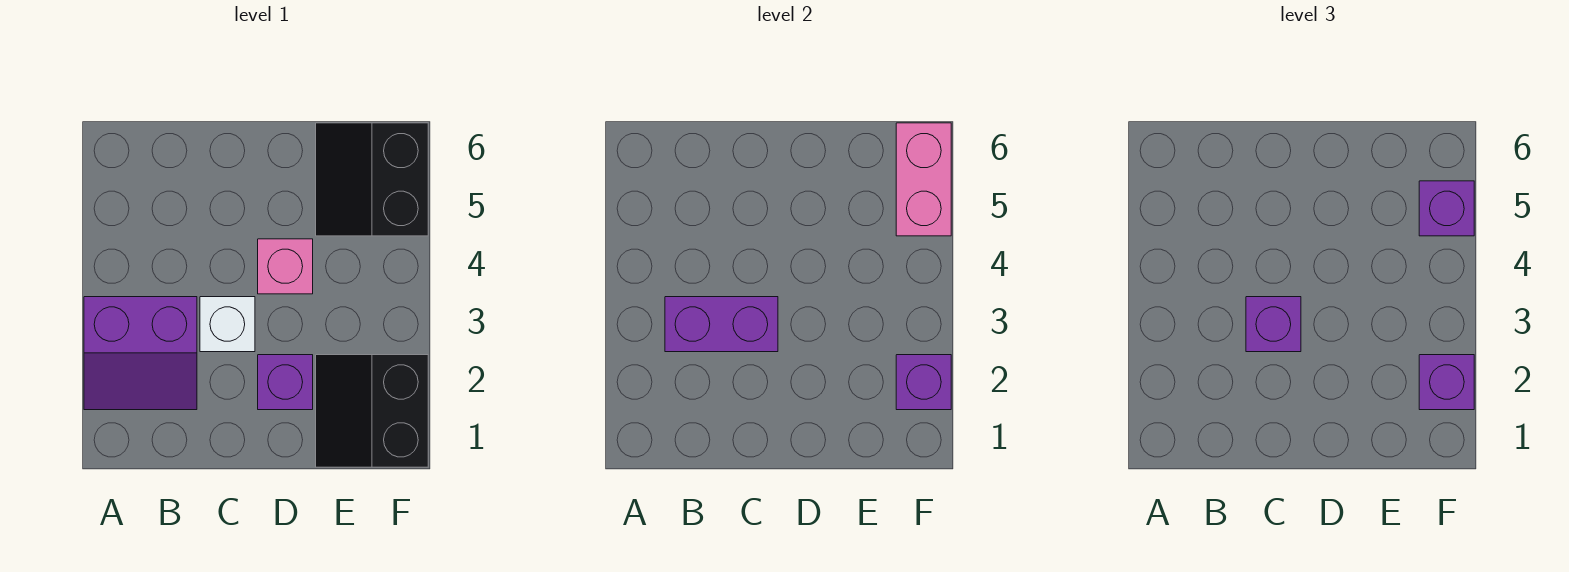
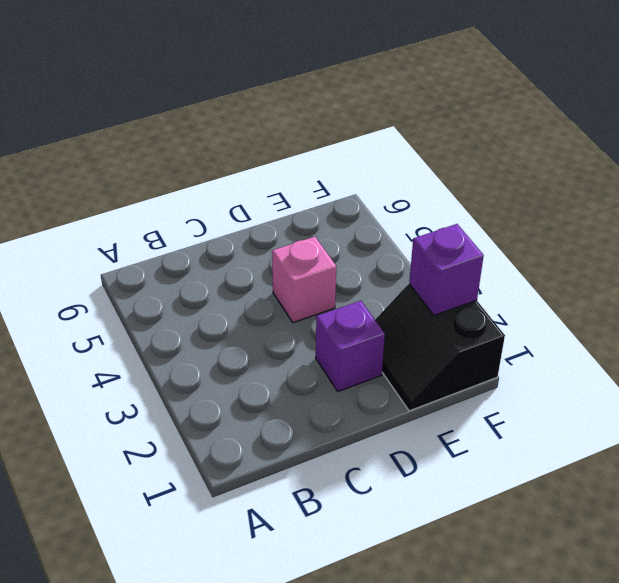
none -> purple slope A2:B3 level 1 top 3
none -> white brick C3 level 1
none -> black slope E5:F6 level 1 top F

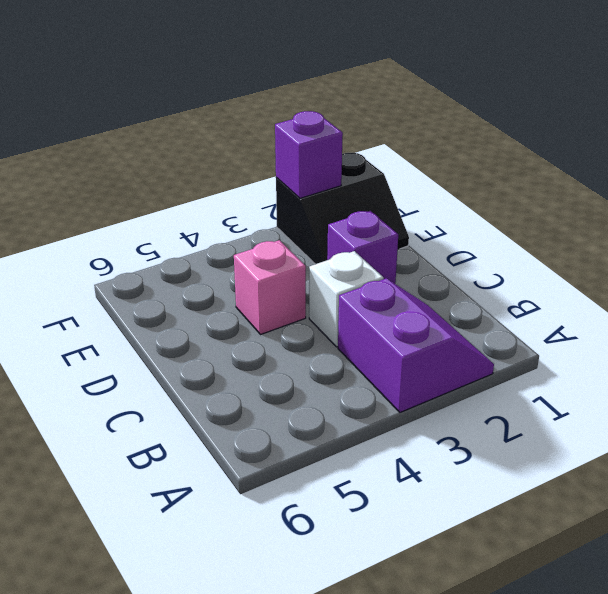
none -> black slope E5:F6 level 1 top F
none -> purple brick B3:C3 level 2
none -> pink brick F5:F6 level 2

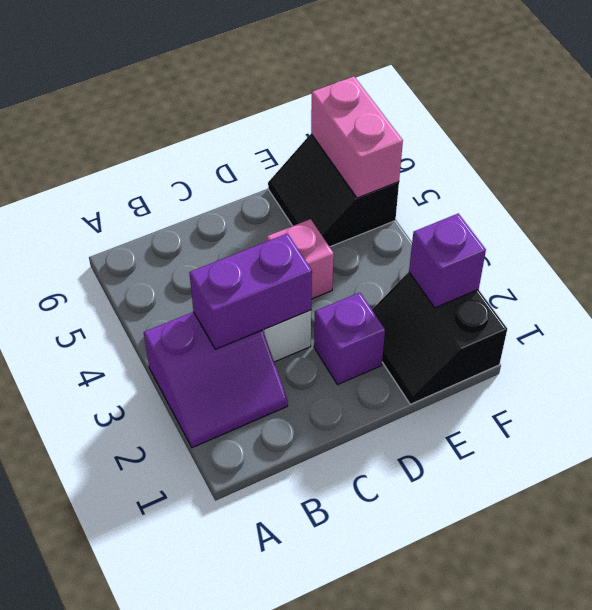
none -> purple brick C3 level 3
none -> purple brick F2 level 3
none -> purple brick F5 level 3

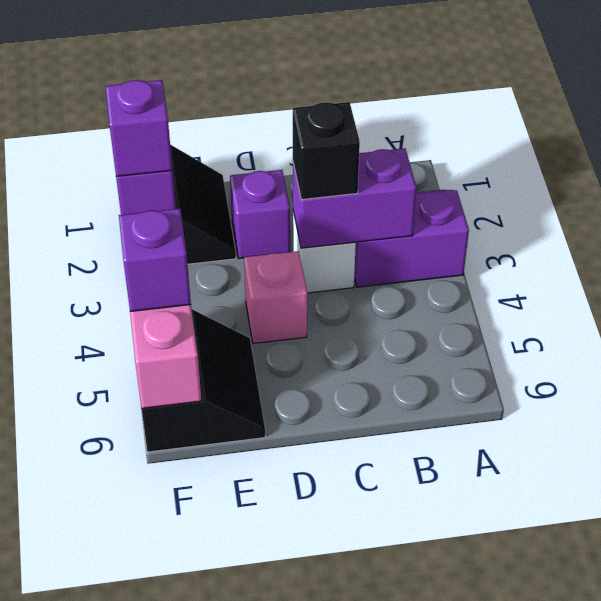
black brick C3 level 3 -> purple brick C3 level 3

